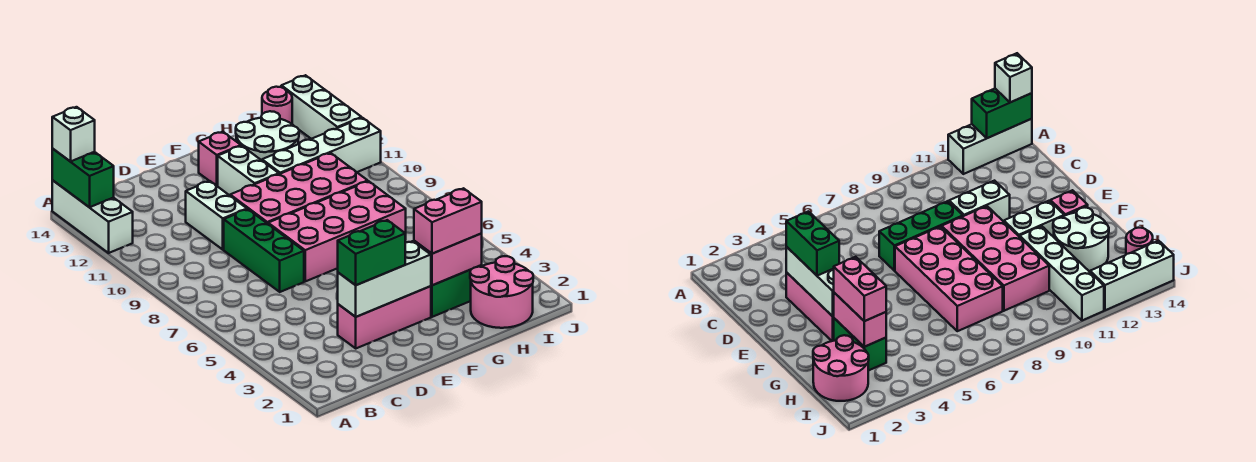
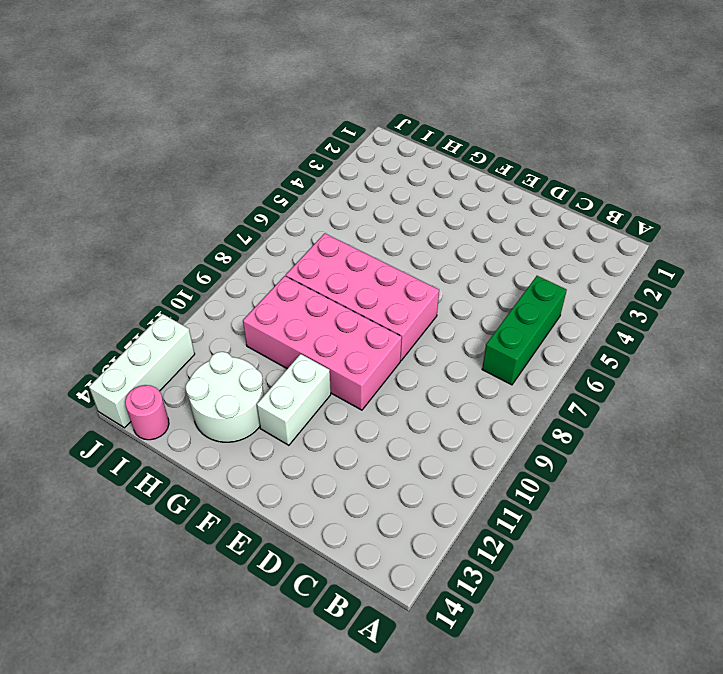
green brick B5:B7 level 1 -> green brick D7:D9 level 1
none -> white brick A12:A14 level 1
none -> pink brick D3:F3 level 1
none -> white brick D10:D11 level 1

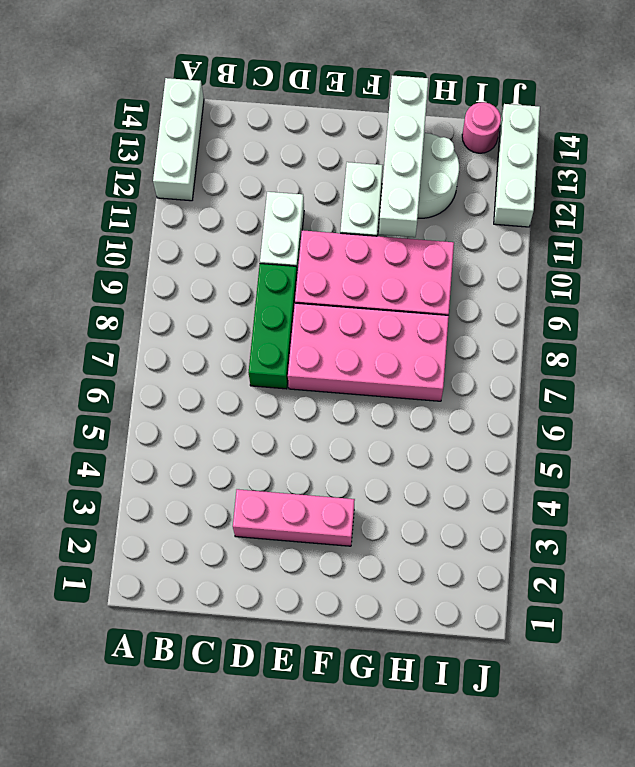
white brick G11:G14 level 2 -> white brick G11:J11 level 1
none -> pink brick F13 level 1
none -> green brick G3:H3 level 1
none -> pink round brick H1:I2 level 1

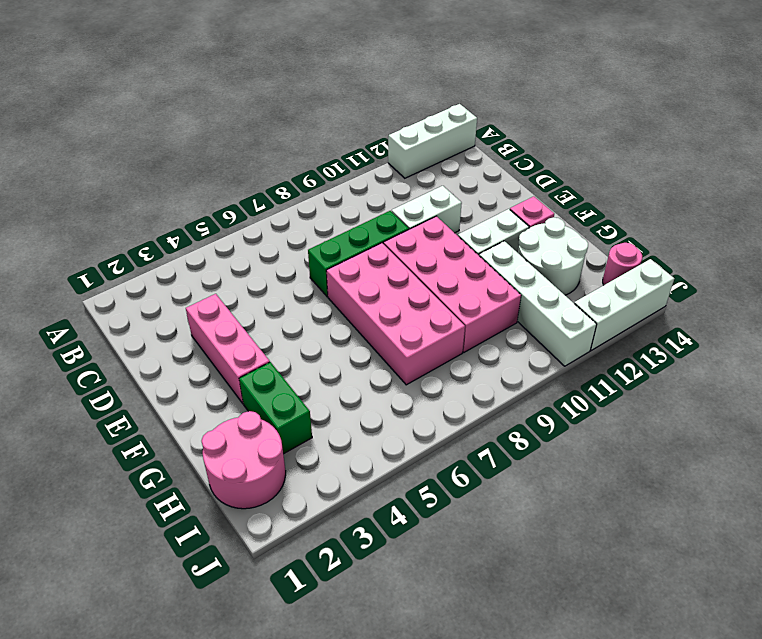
none -> green brick A13:A14 level 2
none -> white brick D3:F3 level 2
none -> pink brick G3:H3 level 2

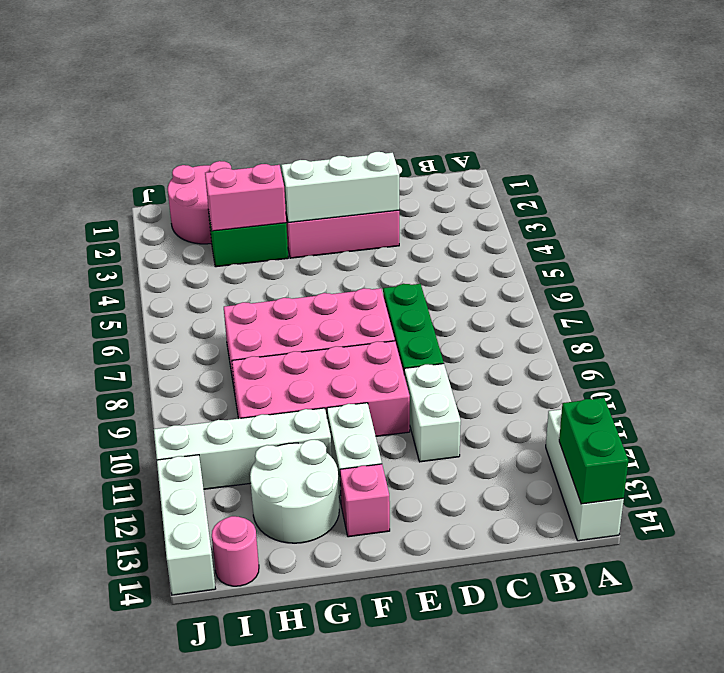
none -> white brick A14 level 3
none -> green brick D3:E3 level 3
none -> pink brick G3:H3 level 3

